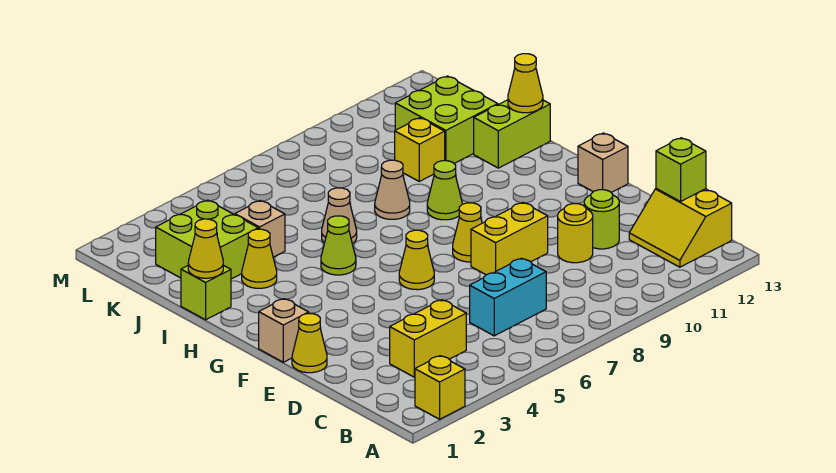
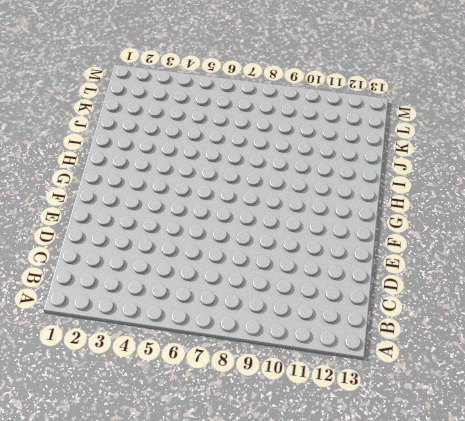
none -> yellow brick A2 level 1
none -> yellow slope B12:C13 level 1 top 13
none -> yellow brick C3:C4 level 1

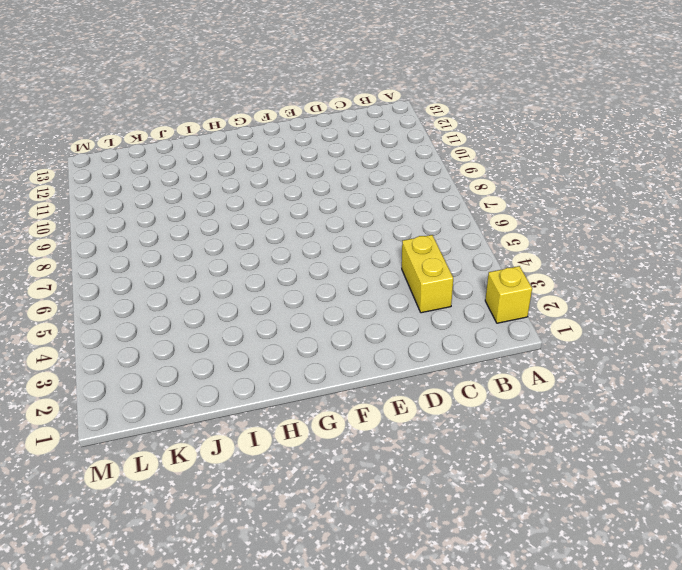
none -> yellow slope B12:C13 level 1 top 13
none -> cyan brick C6:C7 level 1
none -> yellow round brick D10 level 1

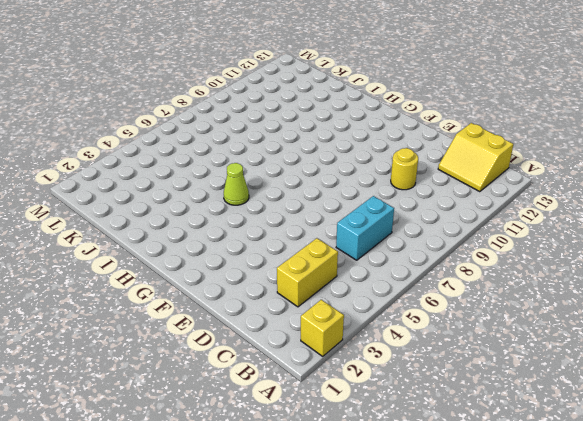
none -> lime round brick D11 level 1
none -> yellow cone E1 level 1
none -> yellow brick E8:E9 level 1

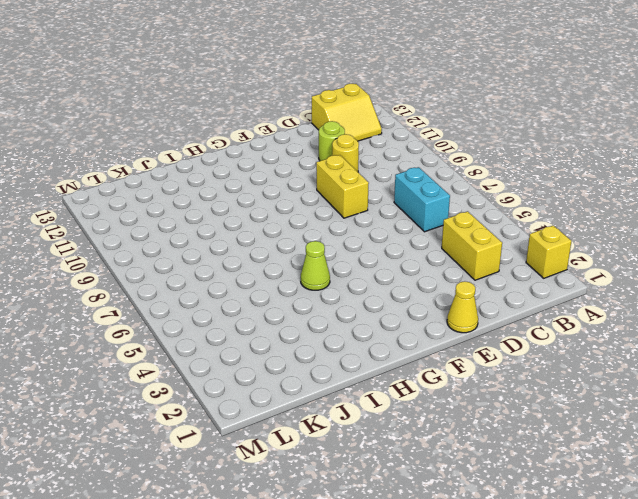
none -> tan brick F1 level 1
none -> yellow cone F6 level 1
none -> yellow cone F8 level 1

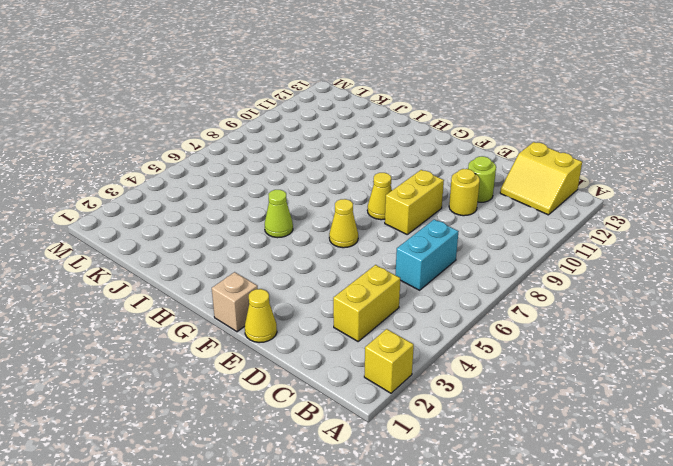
none -> tan brick F13 level 1
none -> lime cone H9 level 1
none -> lime brick I1 level 1

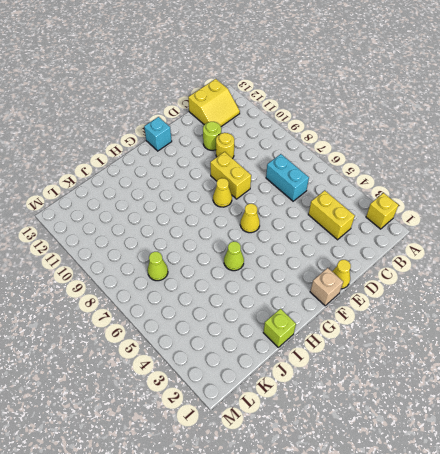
cyan brick F13 level 1 -> tan brick F13 level 1
lime cone K7 level 1 -> lime cone H9 level 1
none -> yellow cone I3 level 1
none -> tan cone I6 level 1
none -> tan cone I8 level 1

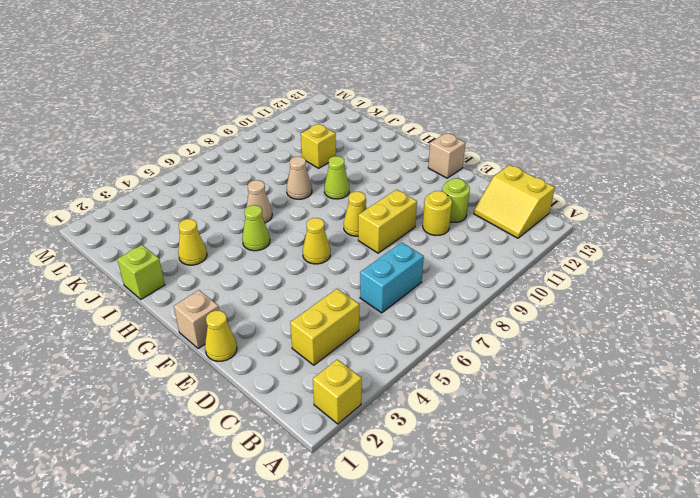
none -> lime brick I12:I13 level 1
none -> lime brick J2:K3 level 1
none -> tan brick J4 level 1

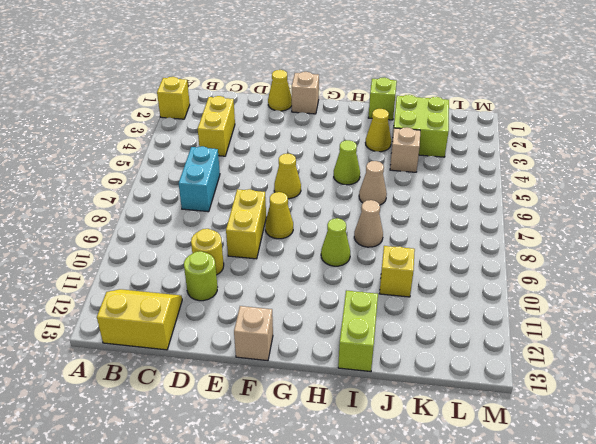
none -> lime brick J11:K12 level 1
none -> lime brick C13 level 2
none -> yellow cone I1 level 2

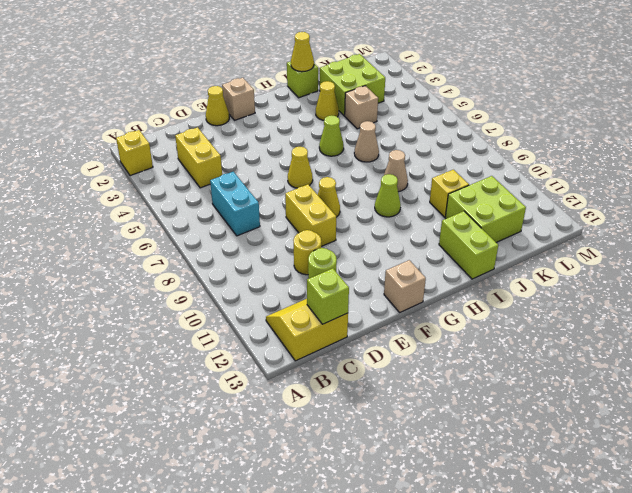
none -> yellow cone I13 level 2

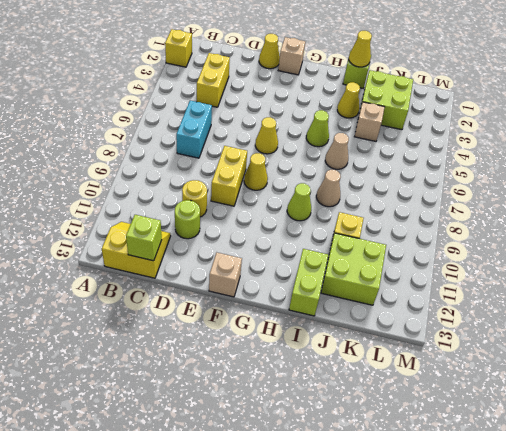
none -> yellow cone I13 level 2

